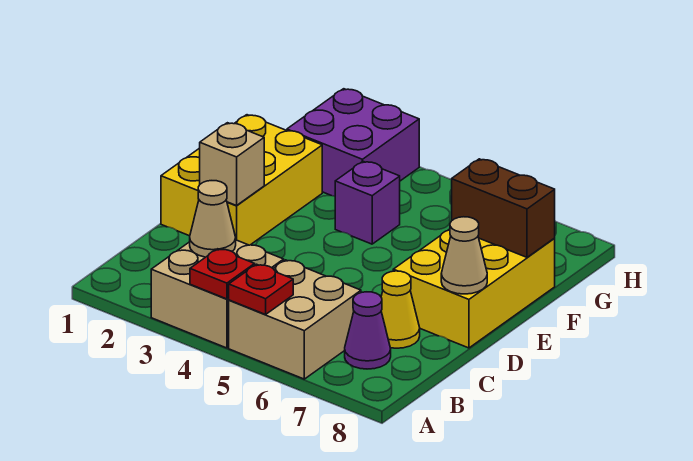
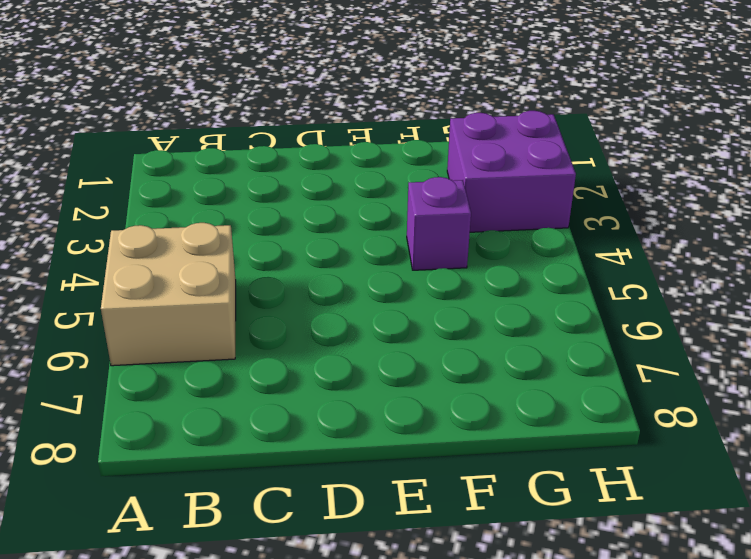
none -> tan brick A3:B4 level 1
none -> purple cone B7 level 1
none -> yellow cone C7 level 1

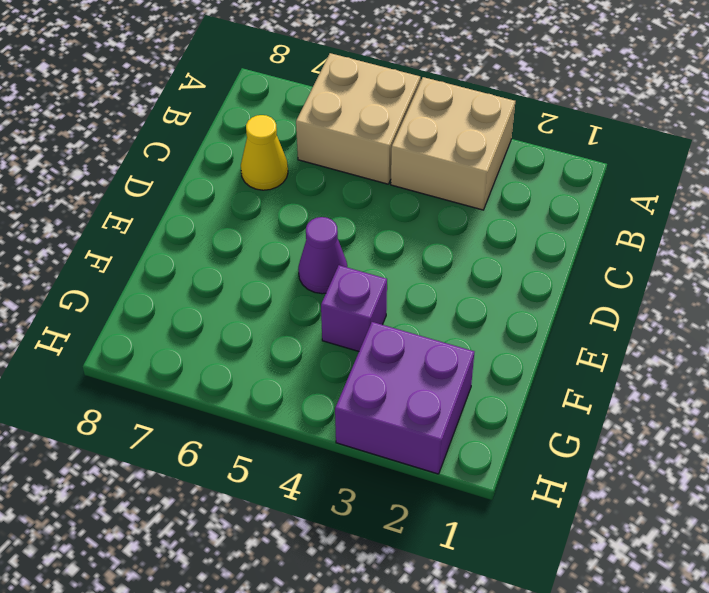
purple cone E5 level 1 -> purple cone B7 level 1
none -> yellow brick D1:F2 level 1
none -> yellow brick D7:F8 level 1
none -> red plate A4 level 2

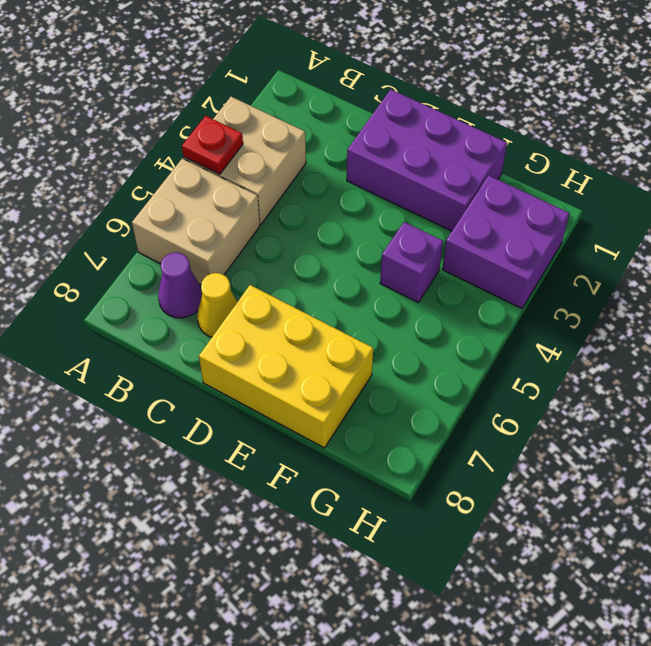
purple brick D1:F2 level 1 -> yellow brick D1:F2 level 1
none -> red plate A5 level 2
none -> tan cone B3 level 2
none -> tan brick D2 level 2

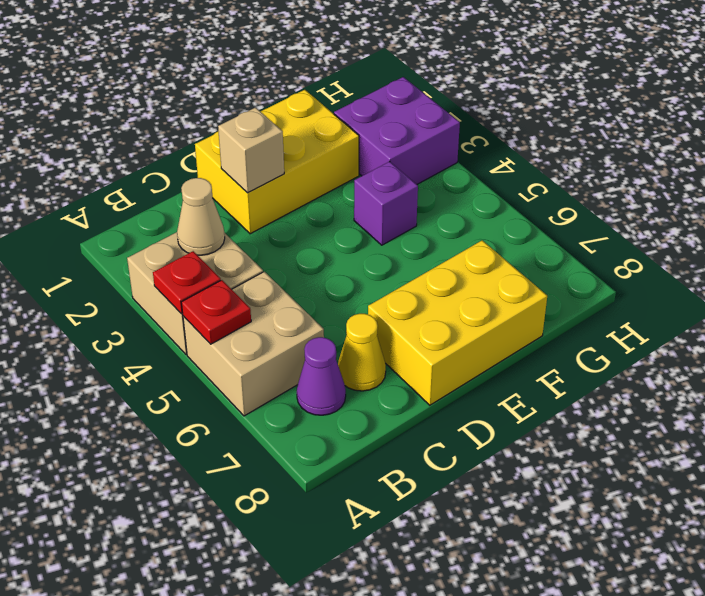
none -> tan cone D8 level 2
none -> brown brick F7:F8 level 2

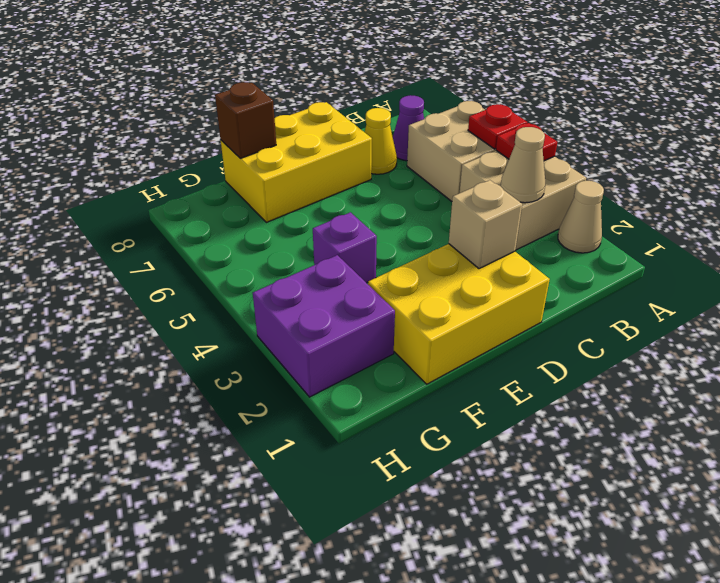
tan cone A2 level 1 -> tan cone D8 level 2
brown brick F8 level 2 -> brown brick F7:F8 level 2

